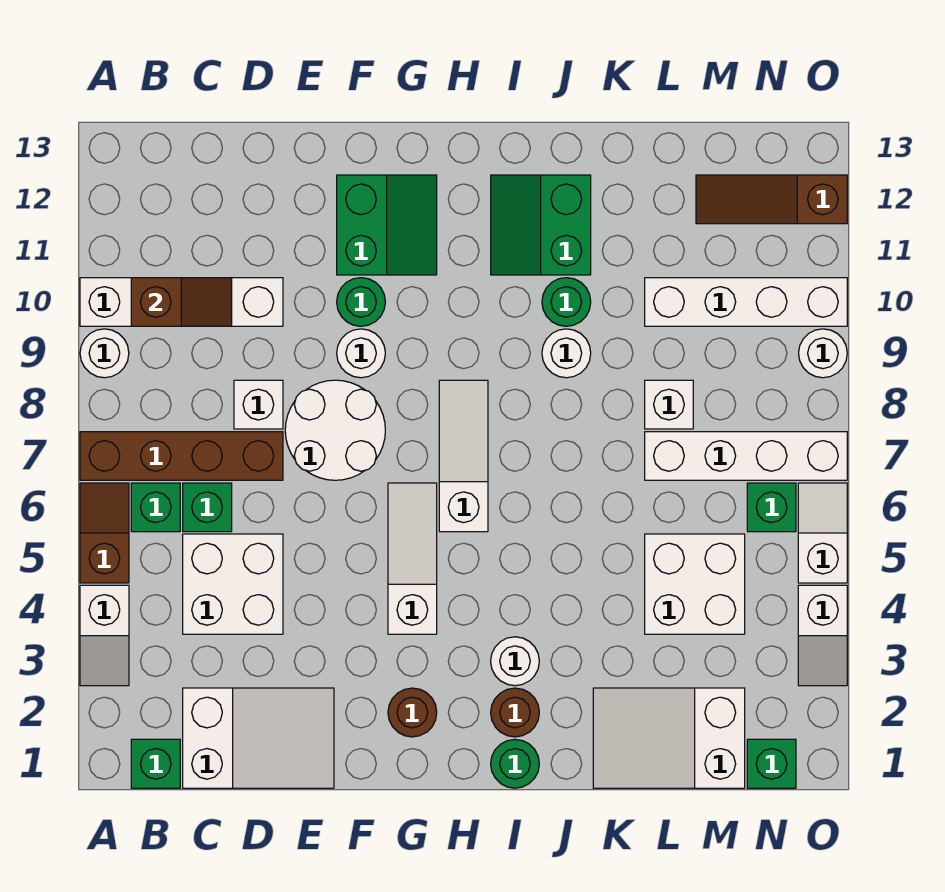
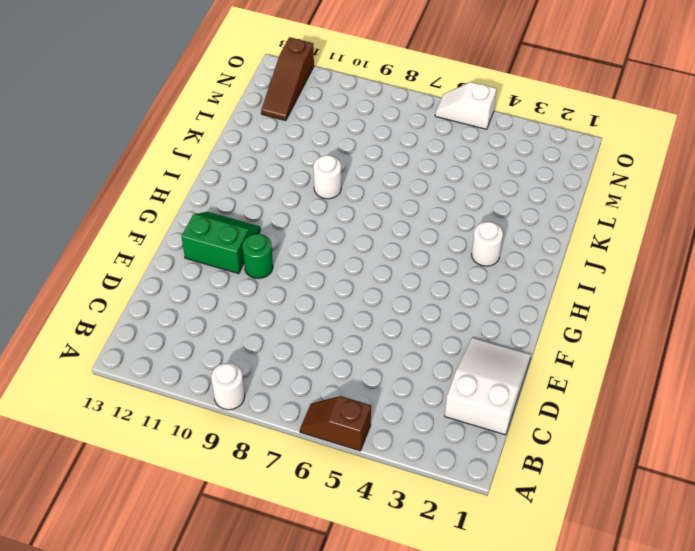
none -> white slope A3:A4 level 1 top 4
none -> brown brick A7:D7 level 1
none -> white brick A10:D10 level 1
none -> green brick B1 level 1

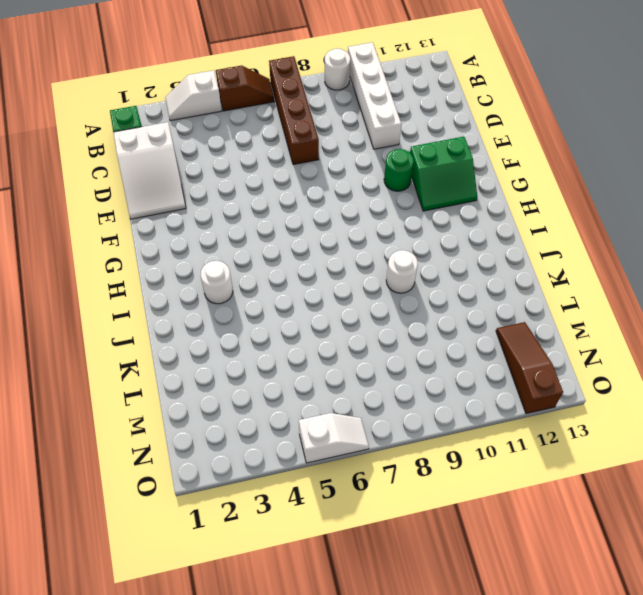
none -> green brick B6 level 1
none -> white brick C4:D5 level 1
none -> green brick C6 level 1
none -> white brick D8 level 1

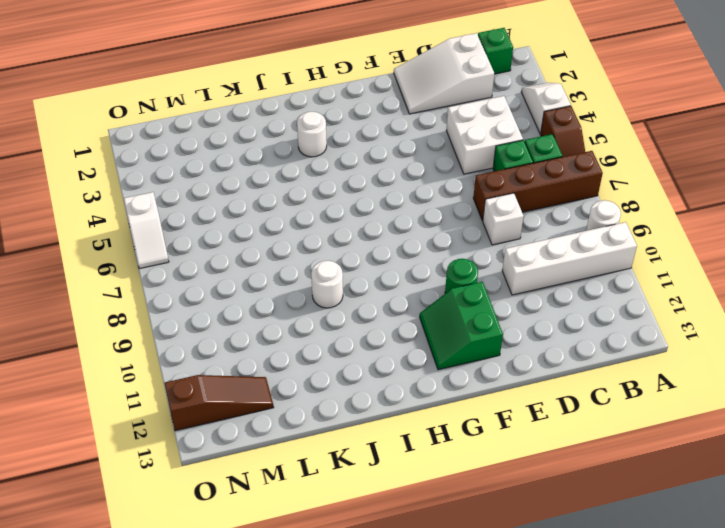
none -> white round brick E7:F8 level 1
none -> white round brick F9 level 1
none -> brown round brick G2 level 1
none -> white slope G4:G6 level 1 top 4

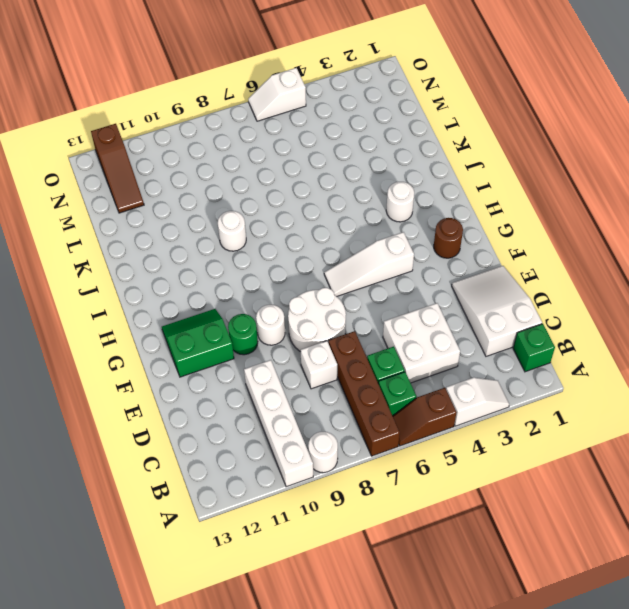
none -> white slope H6:H8 level 1 top 6
none -> green round brick I1 level 1
none -> brown round brick I2 level 1
none -> green slope I11:J12 level 1 top J

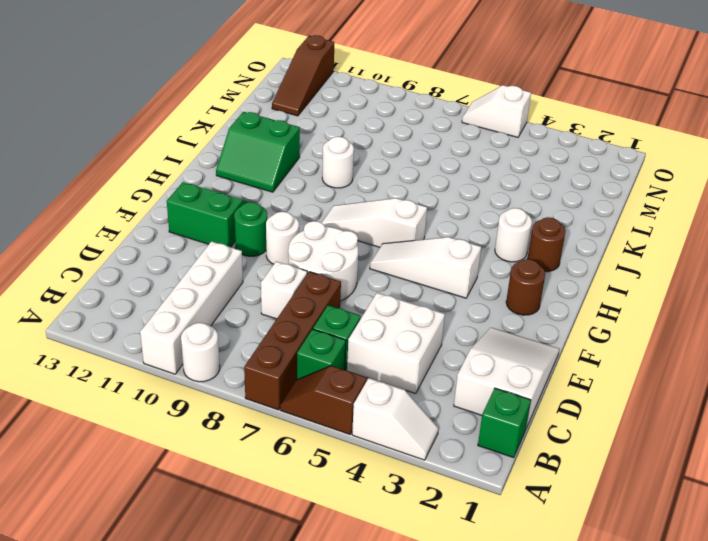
none -> green round brick I1 level 1
none -> green round brick J10 level 1
none -> white slope K1:M2 level 1 top M
none -> white brick L4:M5 level 1

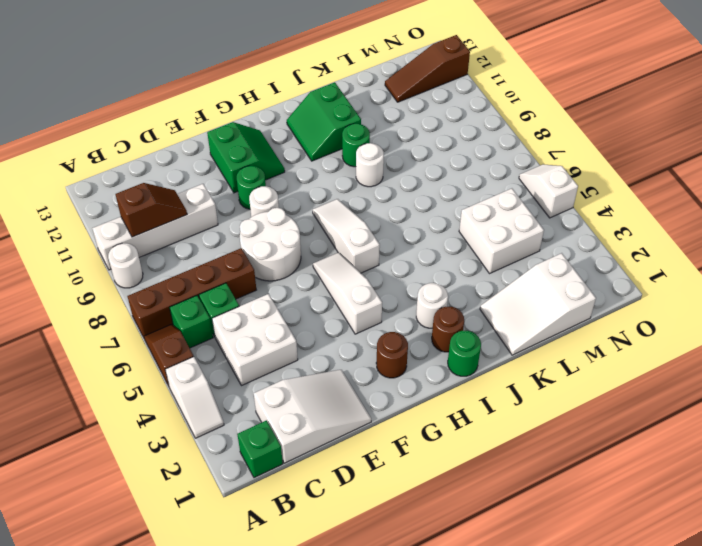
none -> white brick D8 level 1
none -> white brick L7:O7 level 1
none -> white brick L8 level 1
none -> white brick L10:O10 level 1

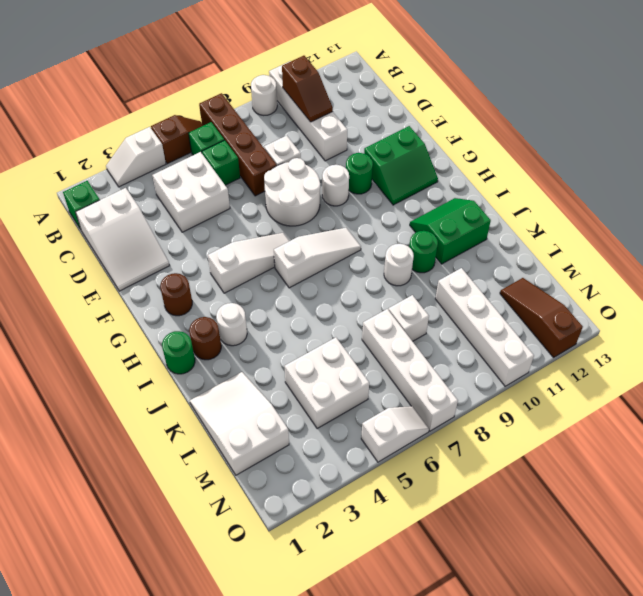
none -> green brick N1 level 1
none -> green brick N6 level 1
none -> white slope O3:O4 level 1 top 4
none -> white round brick O9 level 1

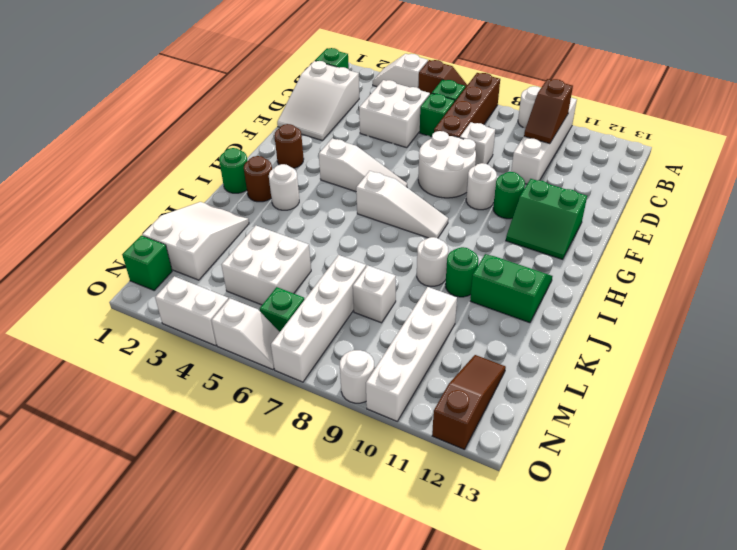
white brick O3:O4 level 1 -> white slope O3:O4 level 1 top 4

